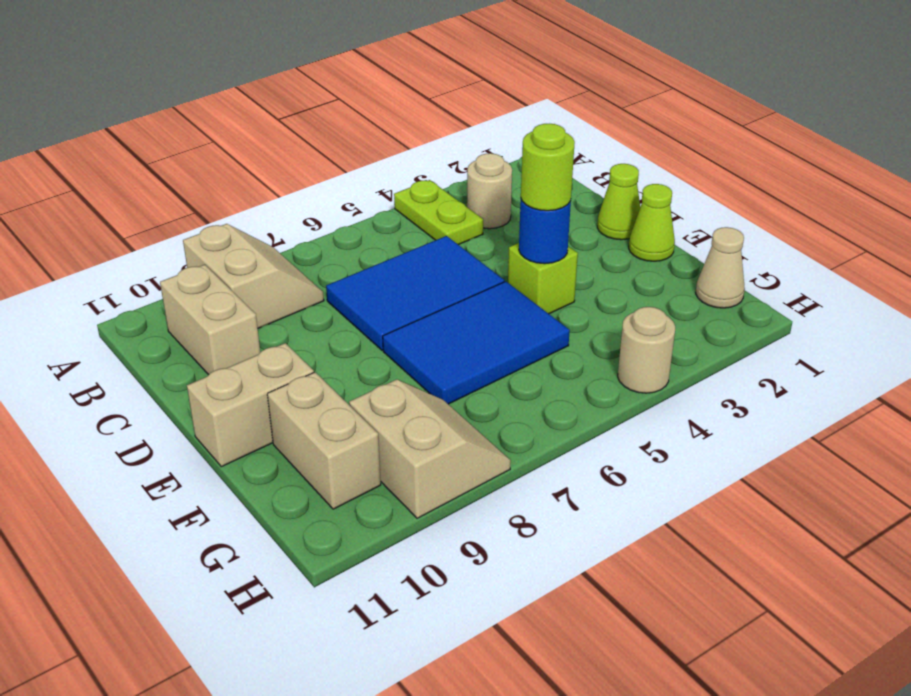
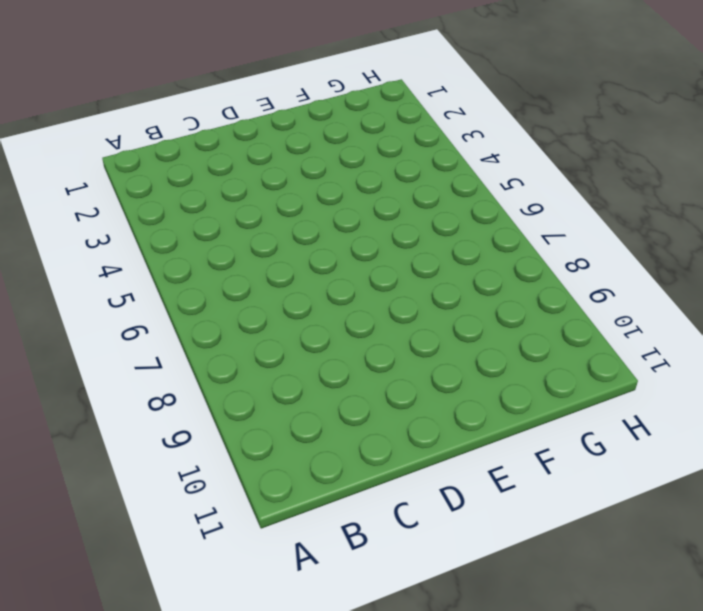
none -> lime plate A4:B4 level 1
none -> tan slope A8:B9 level 1 top 9
none -> tan round brick B3 level 1

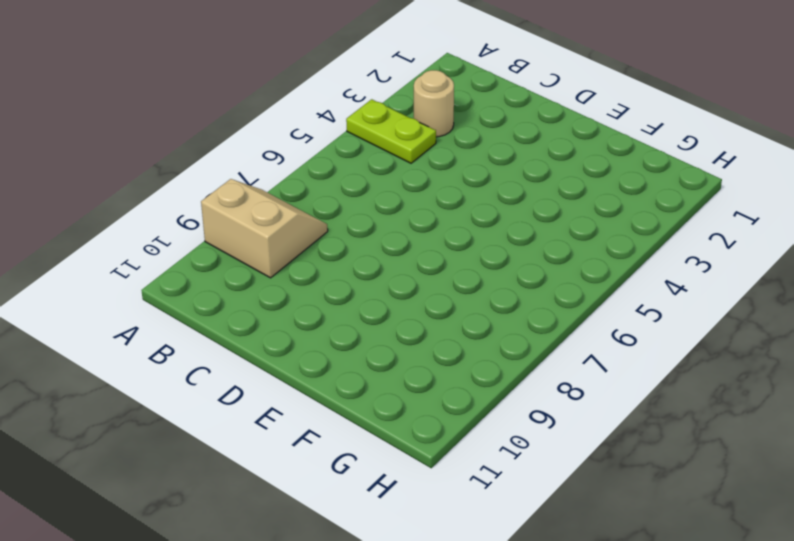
none -> tan brick B10:C10 level 1
none -> blue tile C5:D7 level 1
none -> lime cone D1 level 1

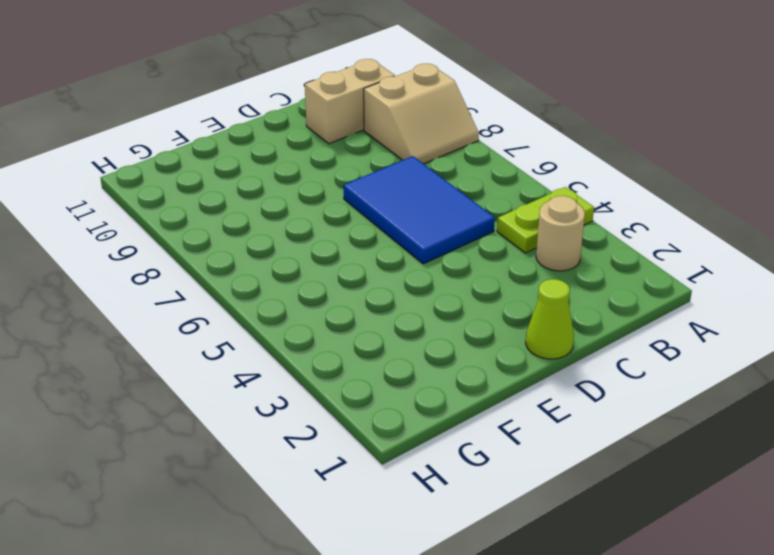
none -> lime cone E1 level 1
none -> lime brick E4 level 1
none -> blue tile E5:F7 level 1

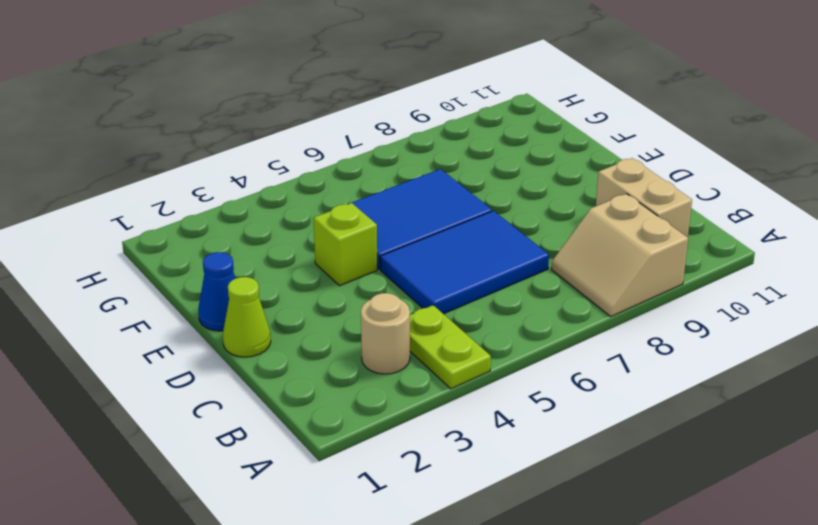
blue cone E1 level 1 -> lime cone E1 level 1
none -> tan brick E10:E11 level 1
none -> tan brick F10:G10 level 1
none -> tan cone G1 level 1

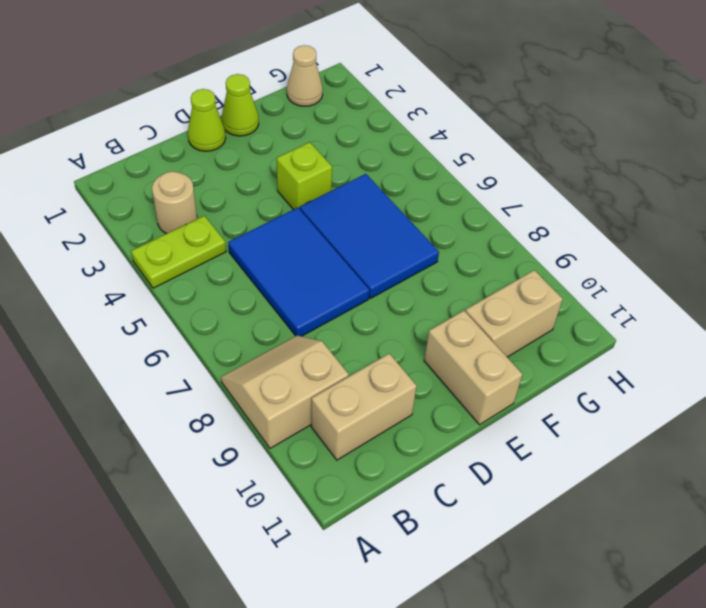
none -> tan slope G8:H9 level 1 top 9
none -> tan round brick H4 level 1
none -> blue round brick E4 level 2

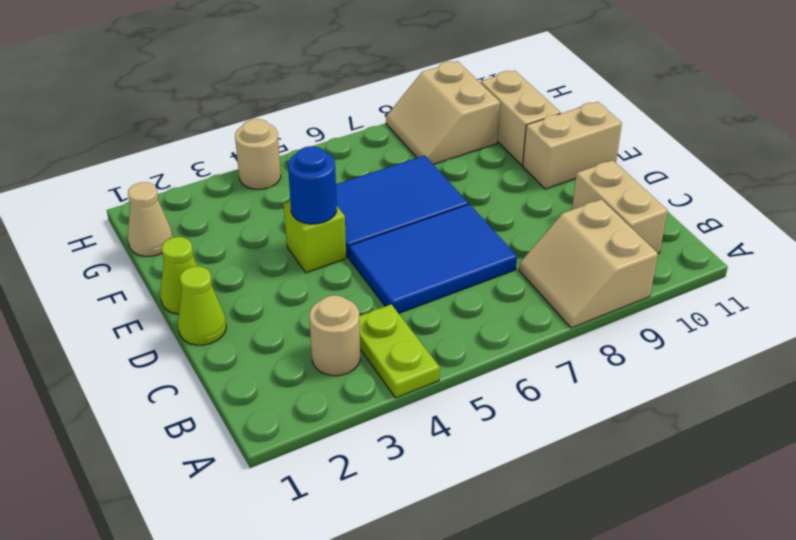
none -> lime round brick E4 level 3

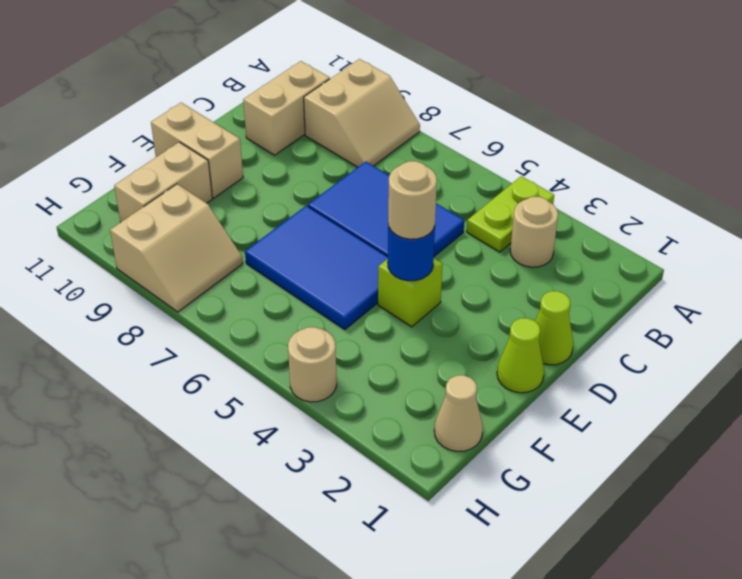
tan round brick E4 level 3 -> lime round brick E4 level 3

